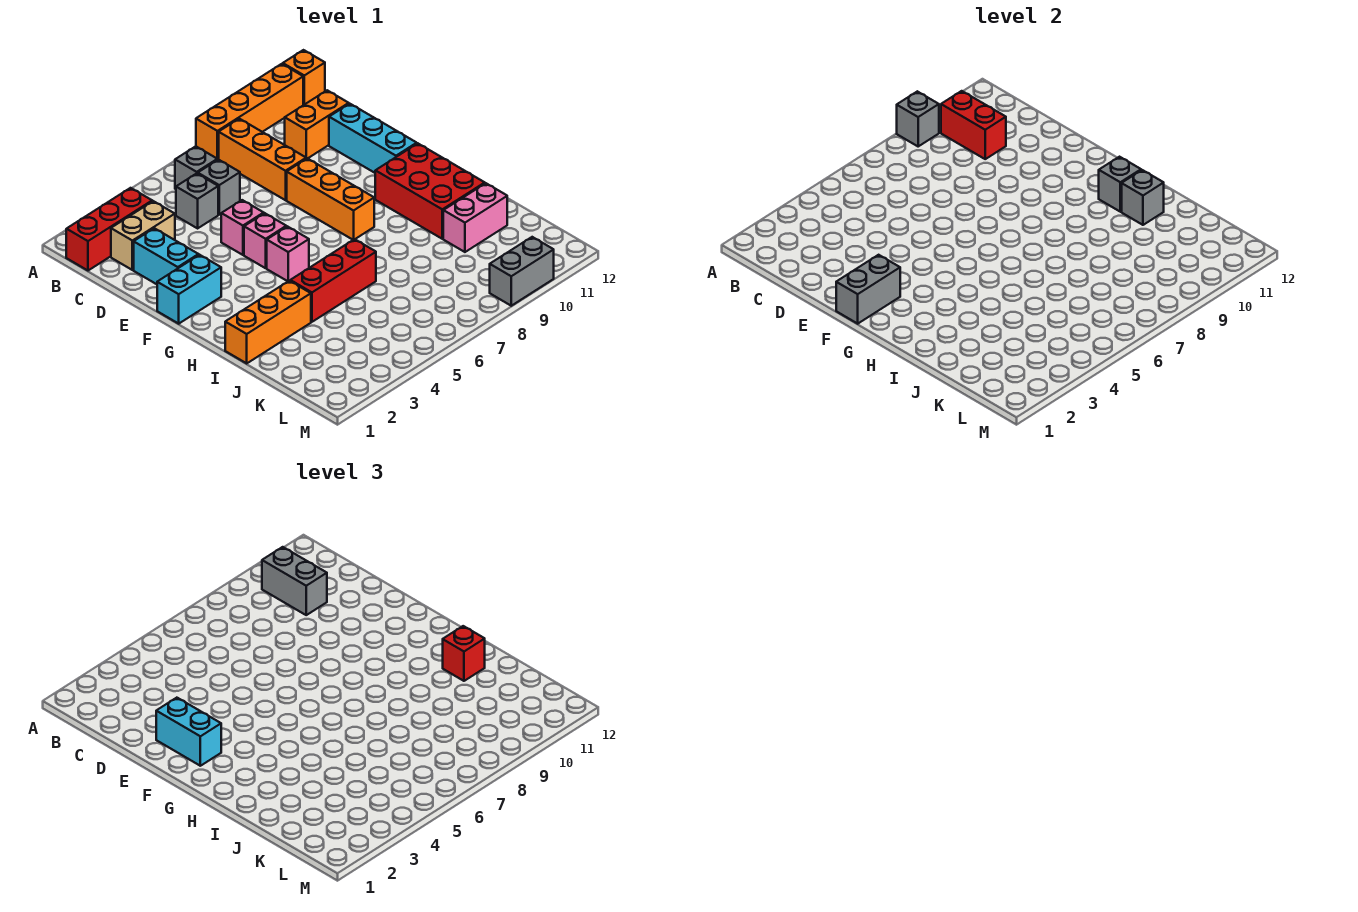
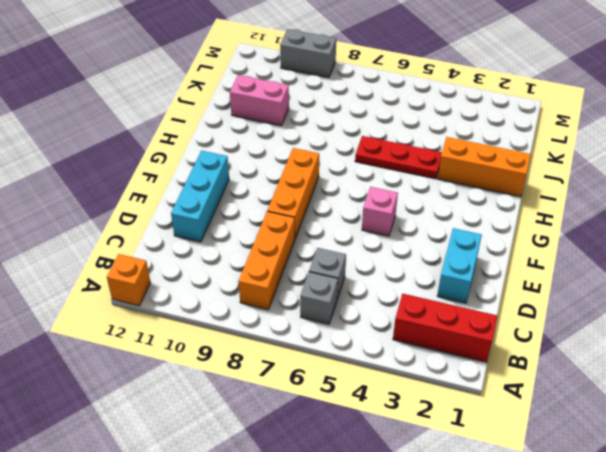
red plate I4:I6 level 1 -> red brick I4:I6 level 1
none -> orange brick A8:A11 level 1
none -> tan brick C2:C3 level 1
none -> grey brick C5 level 1

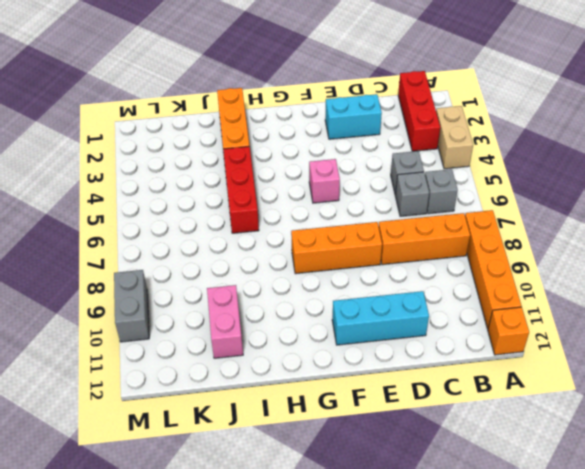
tan brick A3:A4 level 1 -> tan brick C2:C3 level 1
none -> orange brick C10:C11 level 1
none -> pink brick E5 level 1
none -> cyan brick F1:F2 level 1

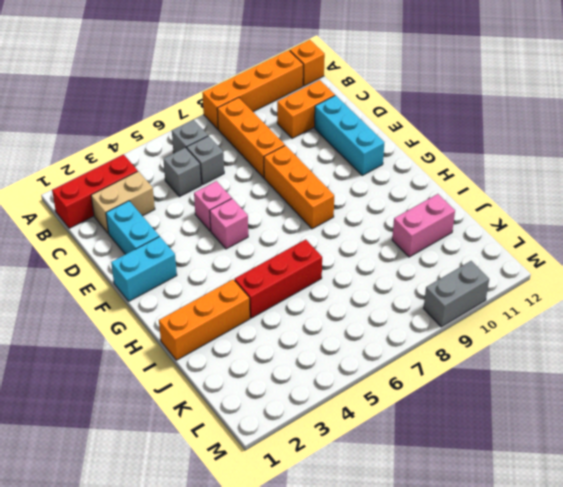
none -> pink brick G5 level 1
none -> red brick G10:I11 level 1
none -> grey brick A9 level 2

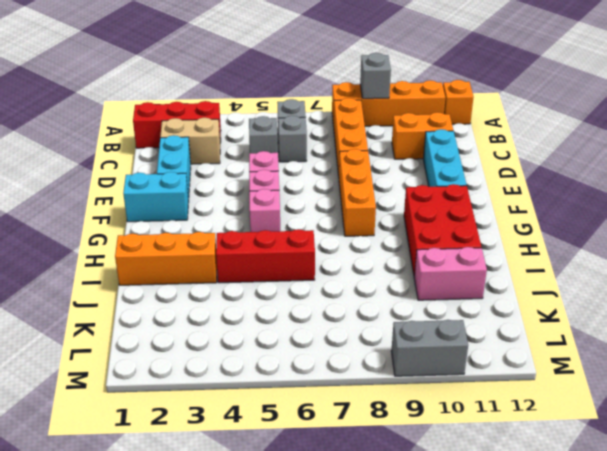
none -> red brick B10:C10 level 2
none -> grey brick F1:F2 level 2
none -> grey brick H11 level 2

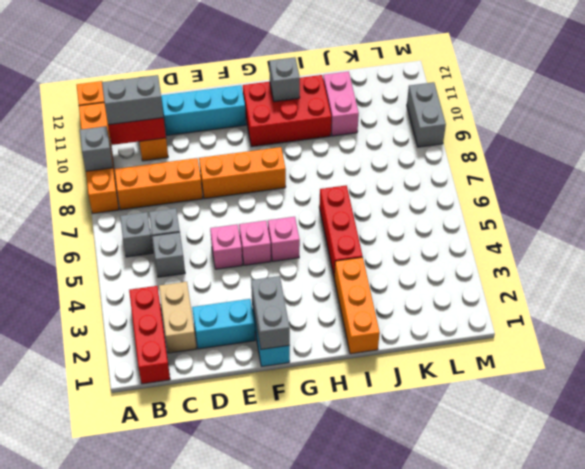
none -> grey brick I11 level 2
none -> cyan brick E2:F2 level 3
none -> red brick I11 level 3

